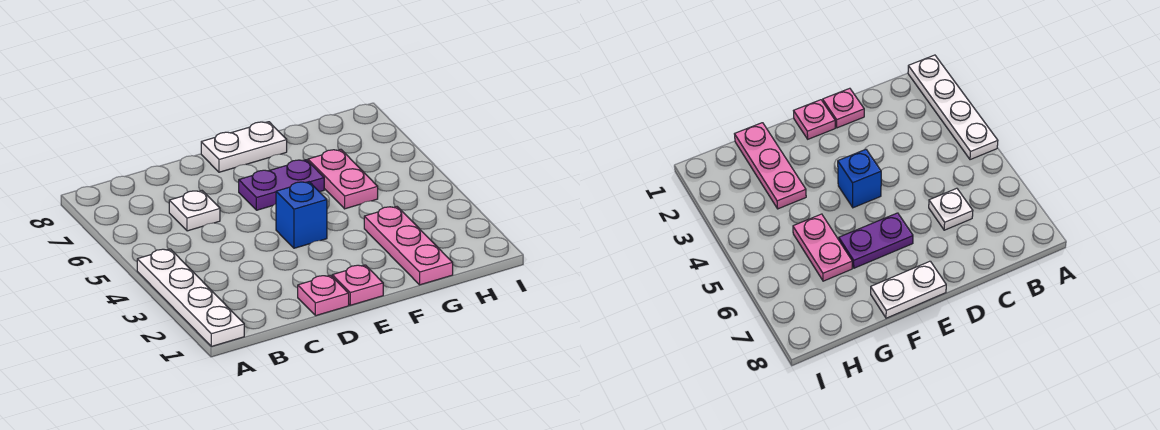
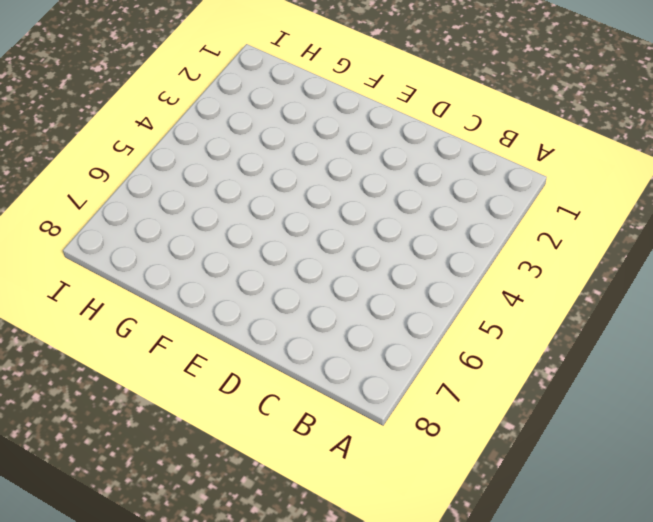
none -> white plate A1:A4 level 1
none -> white plate C6 level 1

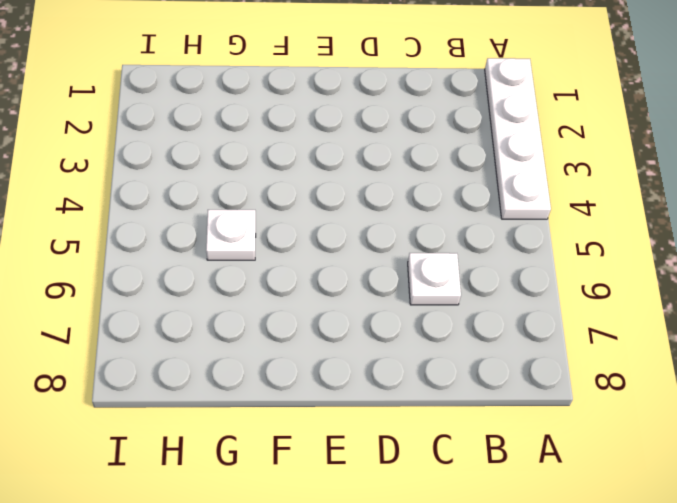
white plate G5 level 1 -> pink plate G5:G6 level 1
none -> pink plate D1 level 1
none -> pink plate E1 level 1

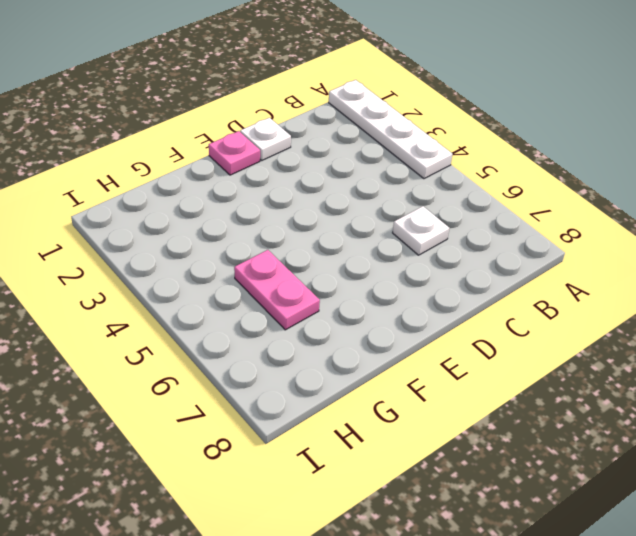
white plate D1 level 1 -> pink plate D1 level 1
none -> blue brick E4 level 1
none -> purple plate E6:F6 level 1

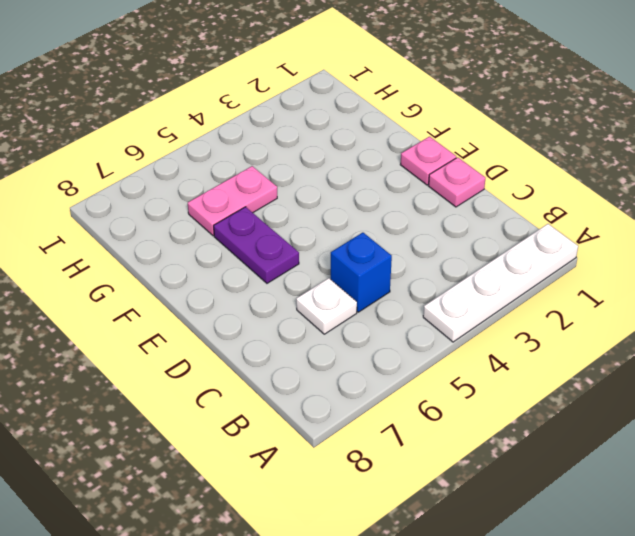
blue brick C5 level 1 -> blue brick E4 level 1
none -> white plate E8:F8 level 1
none -> pink plate G1:G3 level 1

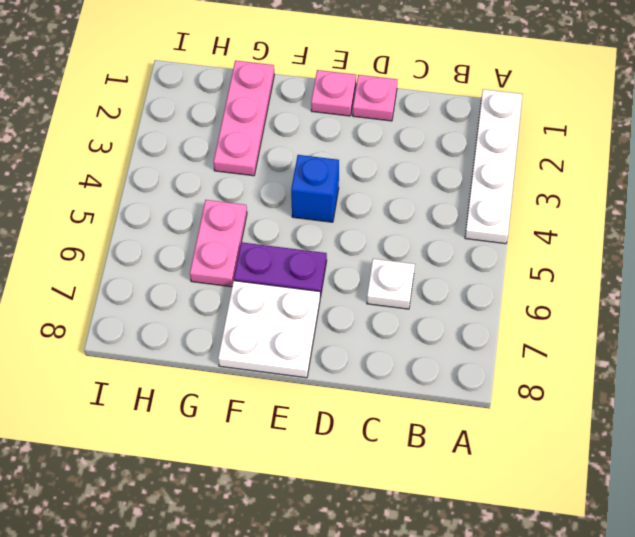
white plate E7:F8 level 1 -> white plate E8:F8 level 1

